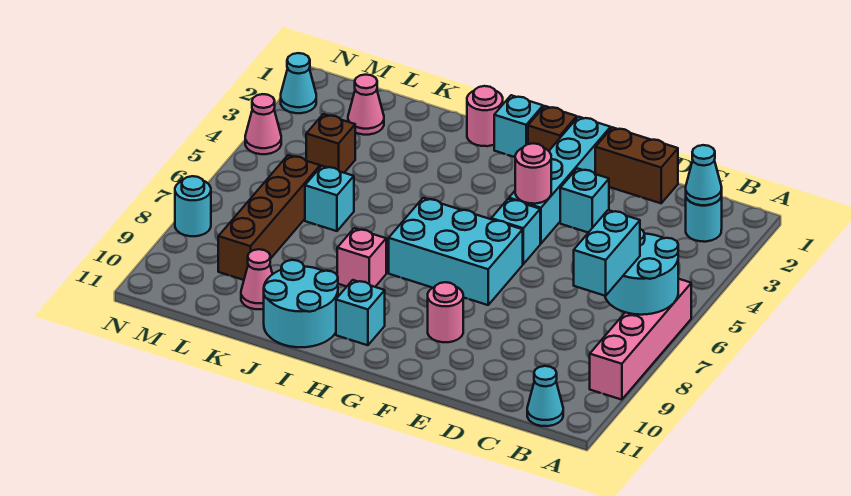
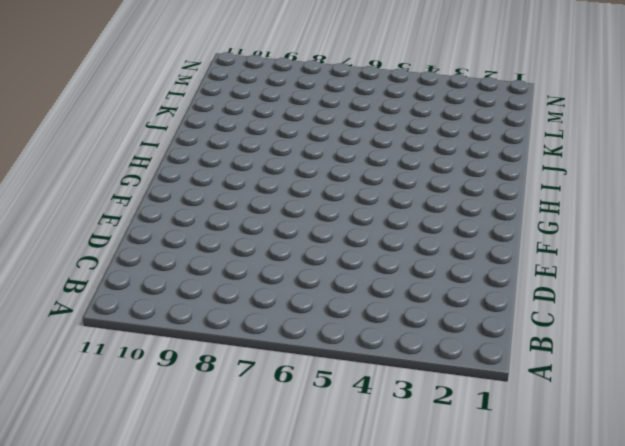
none -> pink brick A6:A9 level 1
none -> cyan round brick B2 level 1
none -> cyan cone B11 level 1

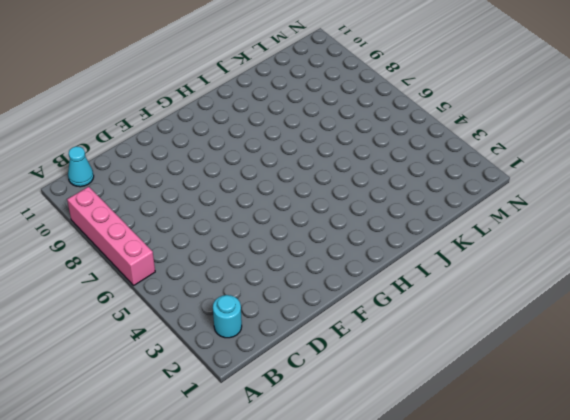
none -> brown brick D1:E1 level 1
none -> cyan brick E3 level 1
none -> cyan brick F1:F4 level 1

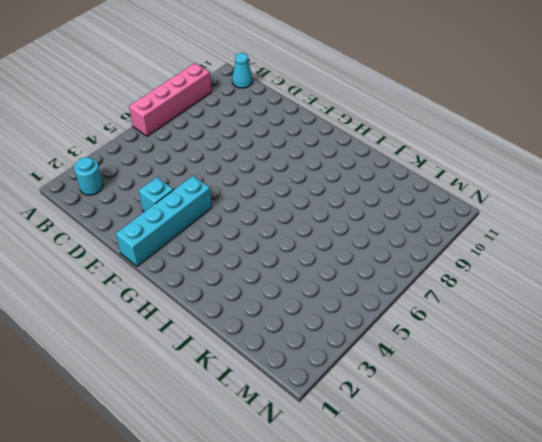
none -> brown brick D1:E1 level 1
none -> cyan brick F5 level 1
none -> cyan brick F6:H7 level 1

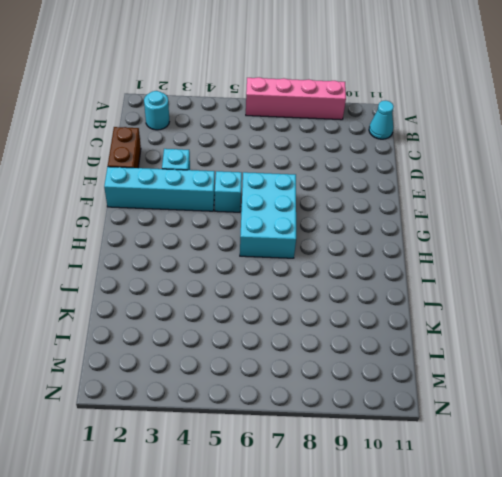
none -> pink round brick F9 level 1
none -> brown brick G1 level 1
none -> cyan brick H1 level 1

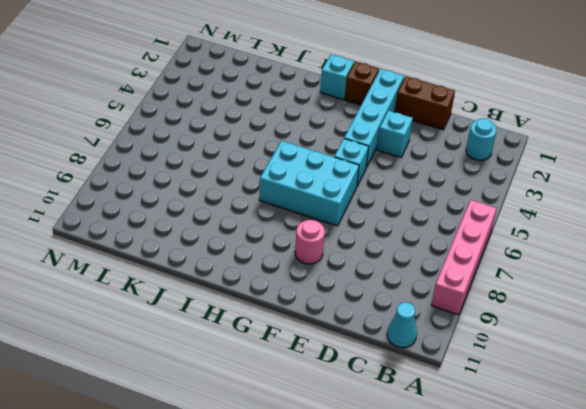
none -> cyan brick H10 level 1
none -> pink round brick I1 level 1
none -> pink brick I8 level 1

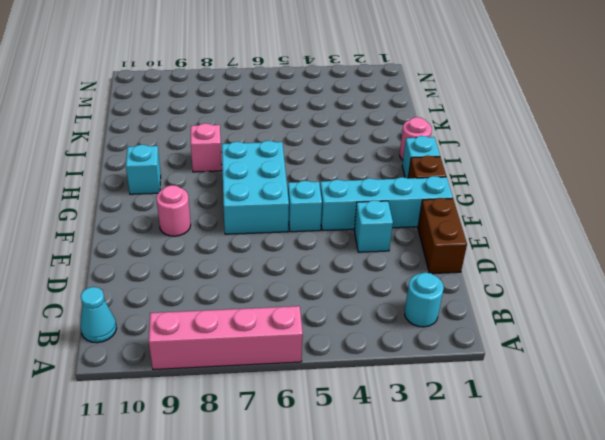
none -> cyan round brick I10:J11 level 1
none -> cyan brick K6 level 1
none -> pink cone K10 level 1

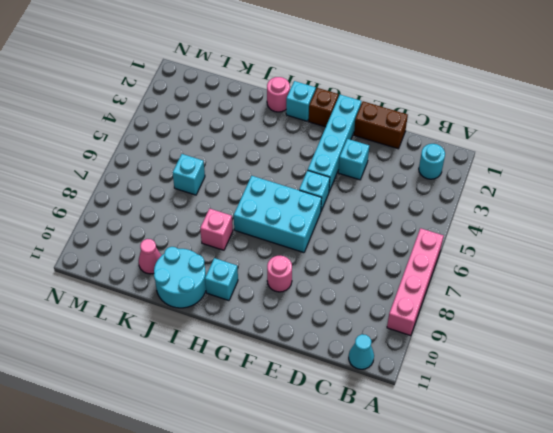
none -> pink cone L2 level 1
none -> brown brick L4 level 1
none -> brown brick L6:L9 level 1

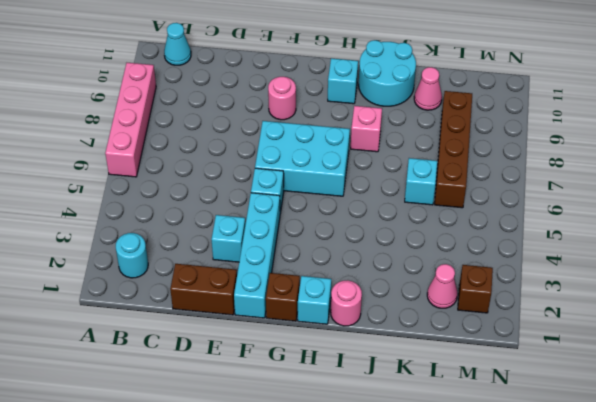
brown brick M2 level 1 -> brown brick L4 level 1
none -> cyan cone N2 level 1
none -> pink cone N4 level 1
none -> cyan round brick N8 level 1

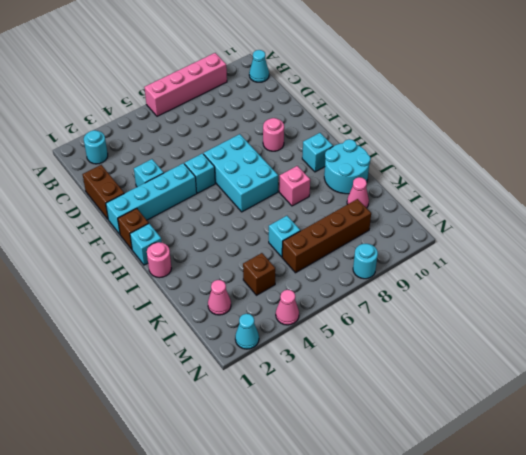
none -> cyan round brick A6:B7 level 2
none -> cyan cone B2 level 2
none -> pink round brick F4 level 2

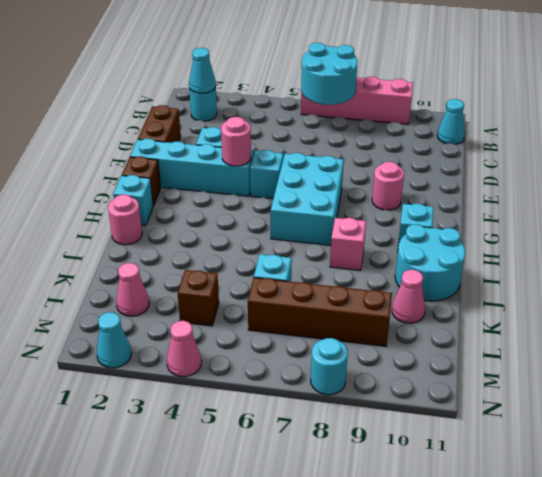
none -> cyan brick B7:B8 level 3

